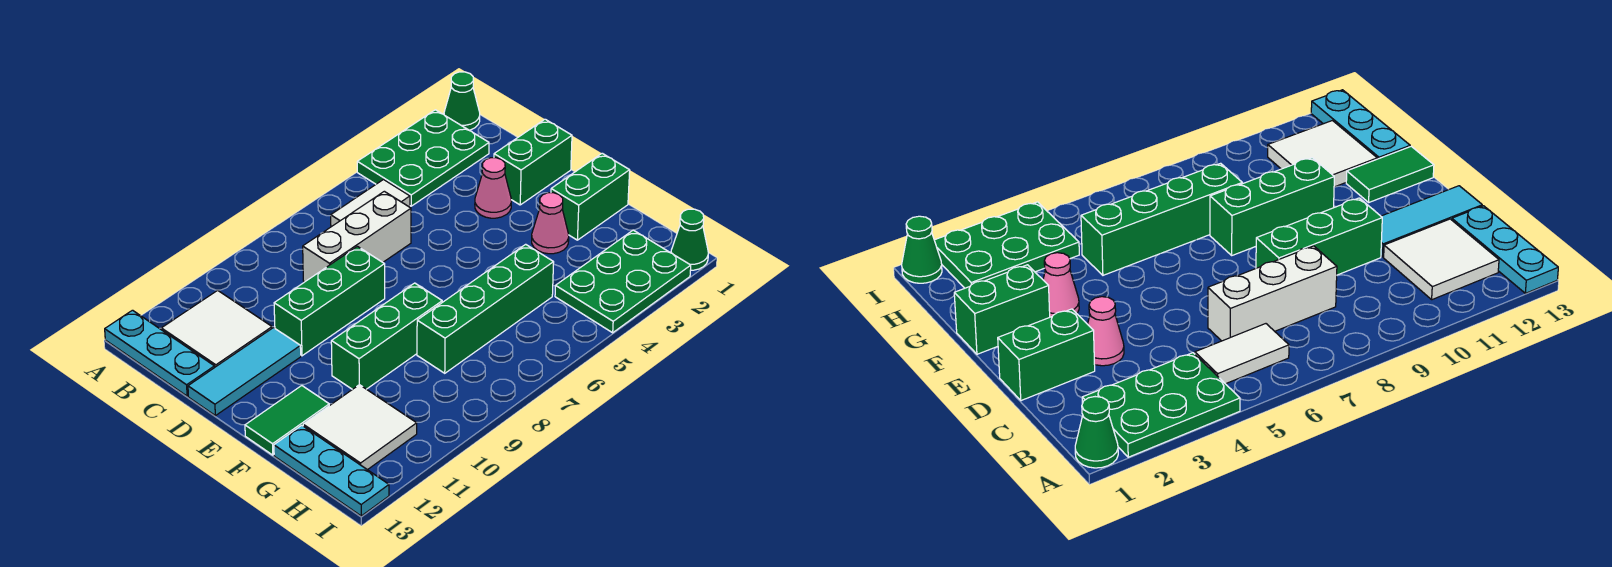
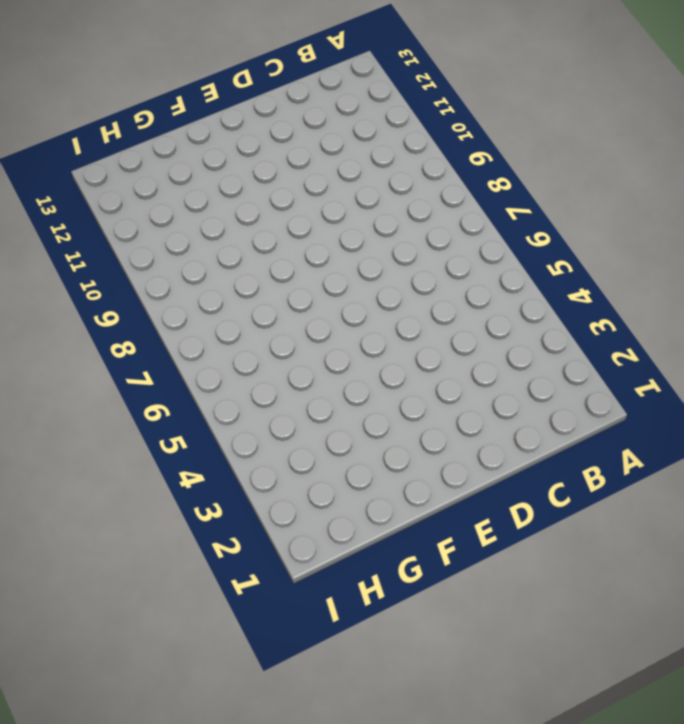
none -> green cone A1 level 1
none -> green plate A2:B4 level 1
none -> cyan plate A13:C13 level 1

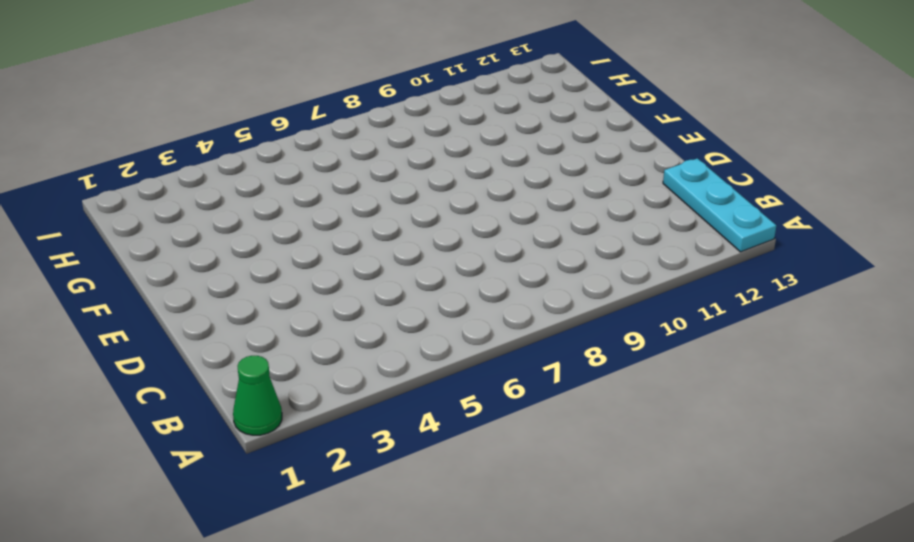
none -> green plate A2:B4 level 1
none -> white tile B5:B6 level 1
none -> white tile B11:C12 level 1

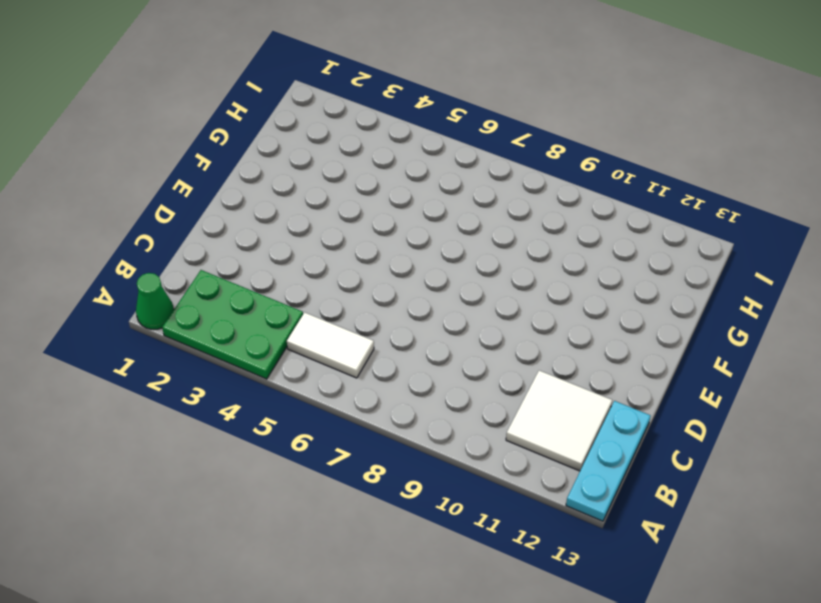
none -> white brick C6:C8 level 1
none -> green brick D1:D2 level 1
none -> pink cone D3 level 1

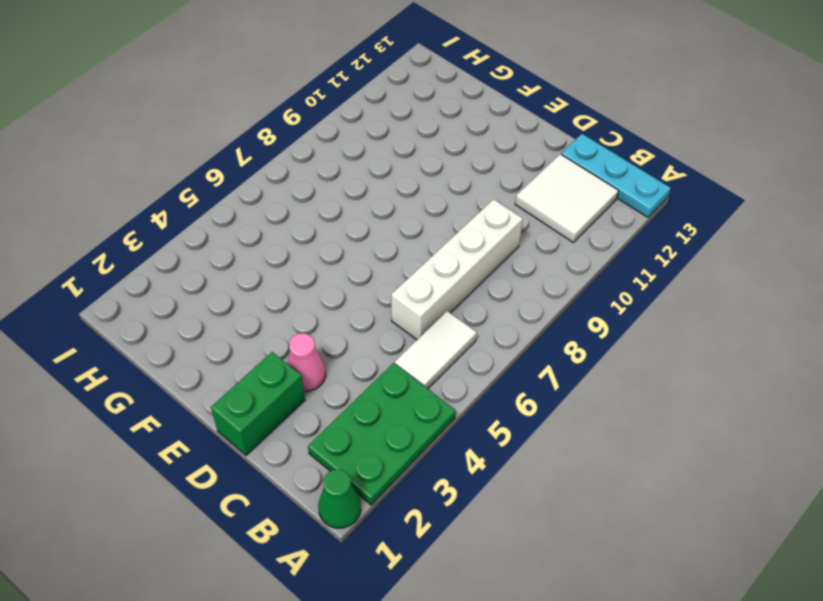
white brick C6:C9 level 1 -> white brick C6:C8 level 1
none -> green brick D8:D10 level 1
none -> cyan tile D11:D13 level 1
none -> green brick F1:F2 level 1

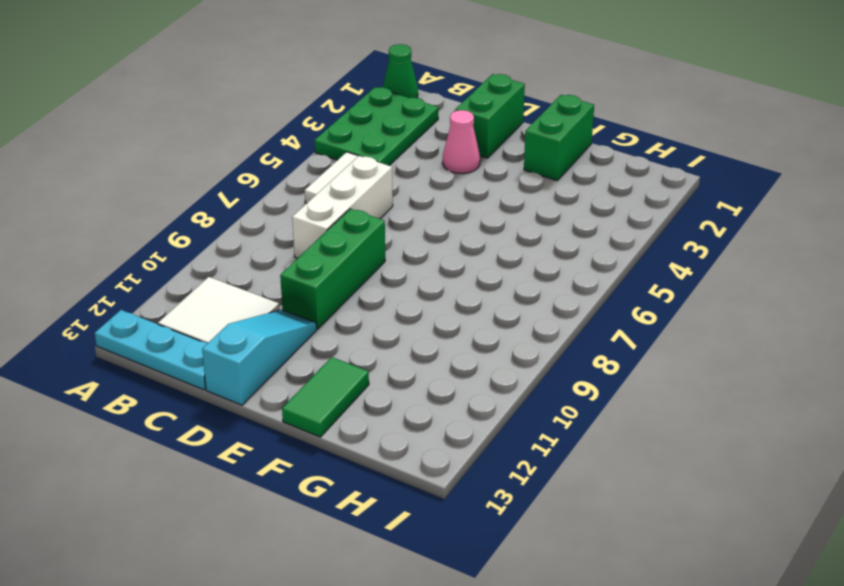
cyan slope D11:D13 level 1 top 13 -> cyan tile D11:D13 level 1
none -> pink cone F3 level 1
none -> green brick F8:F10 level 1
none -> green brick G5:G8 level 1

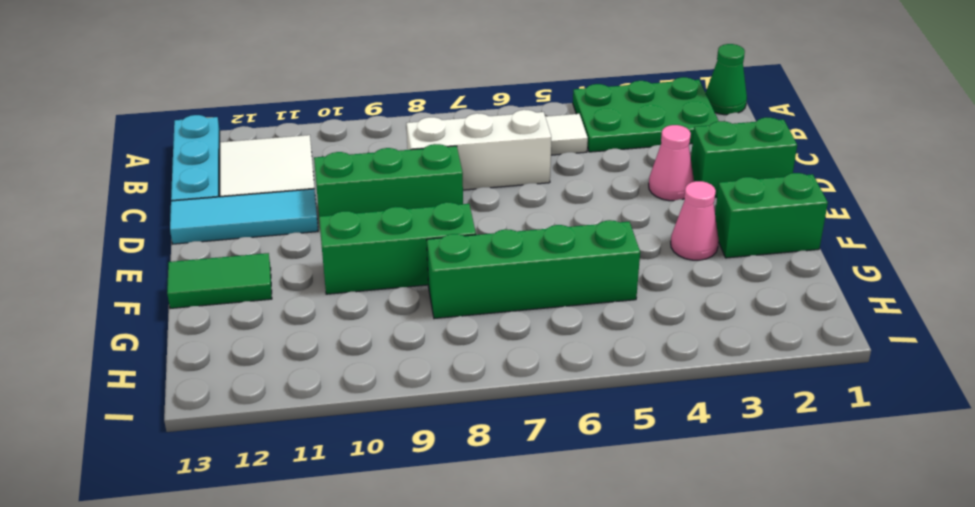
none -> white tile G11:H12 level 1
none -> cyan plate G13:I13 level 1
none -> green plate H2:I4 level 1

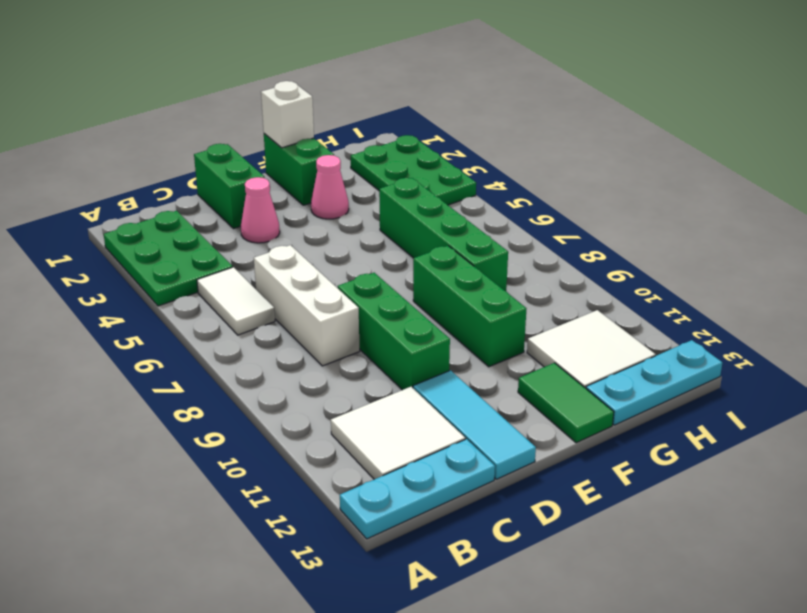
white brick F1 level 2 -> none
none -> green cone A1 level 1
none -> green cone I1 level 1

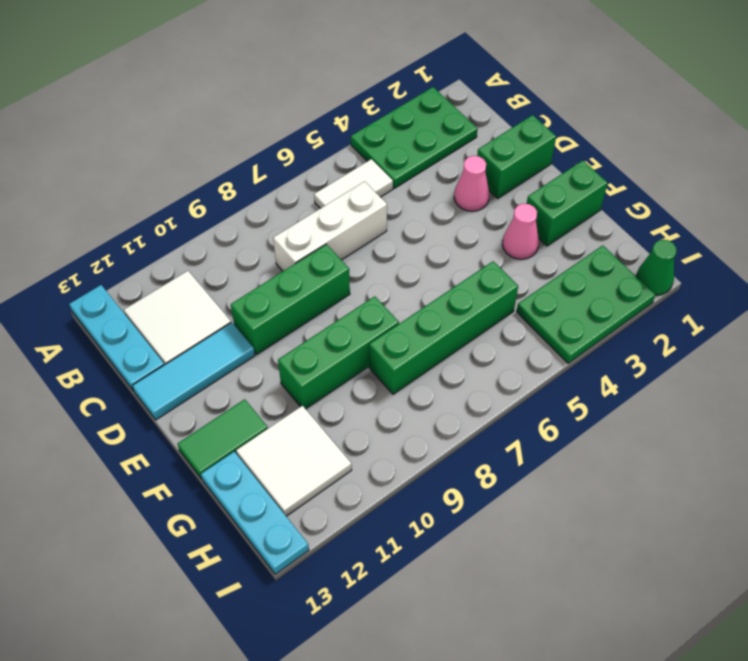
none -> green cone A1 level 1

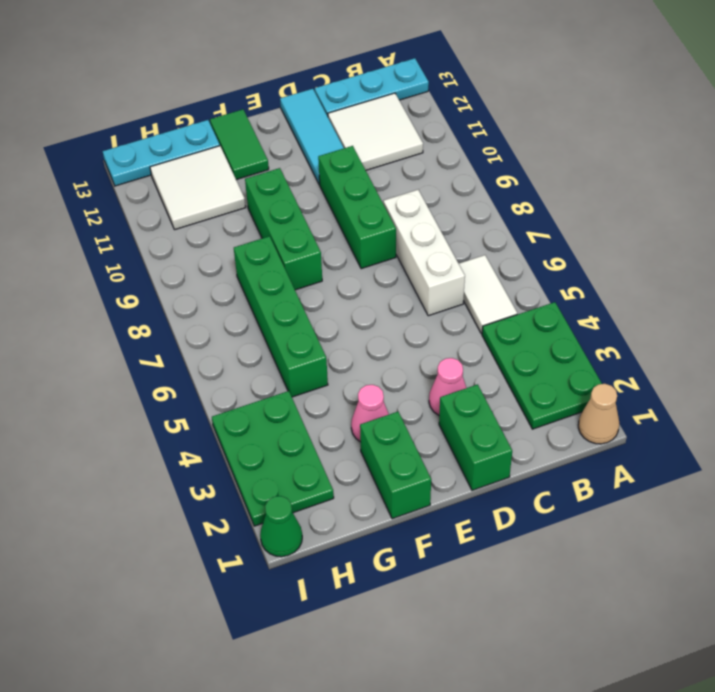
tan cone A1 level 1 -> green cone A1 level 1

